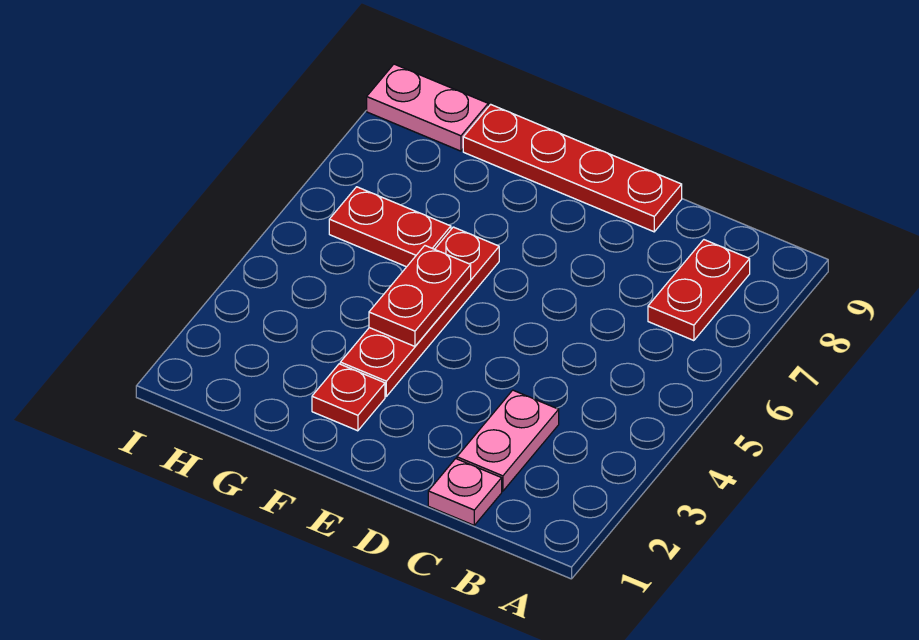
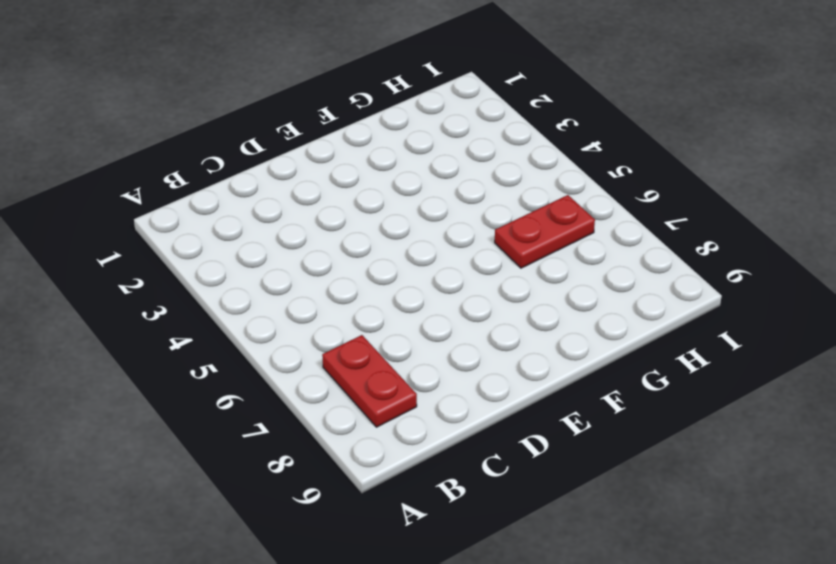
none -> pink plate C1 level 1
none -> pink plate C2:C3 level 1

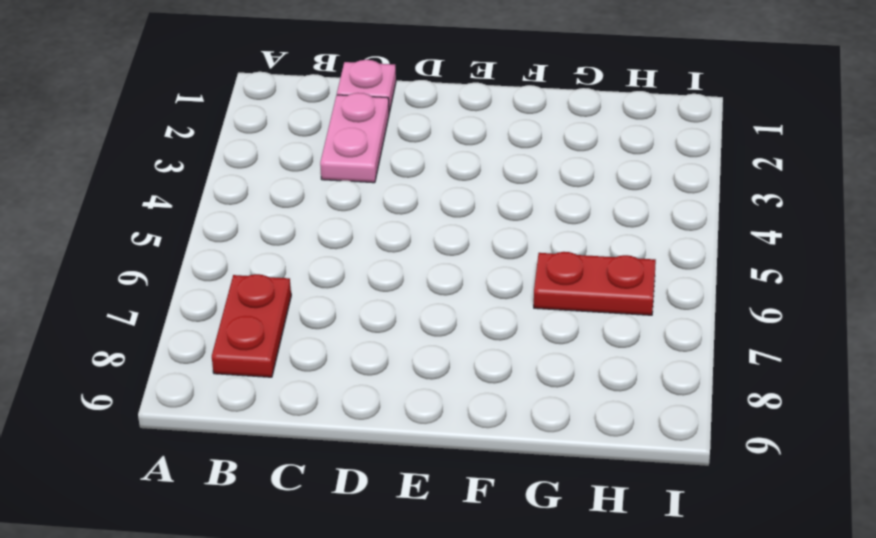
none -> red plate D9:G9 level 1
none -> red plate F2 level 1

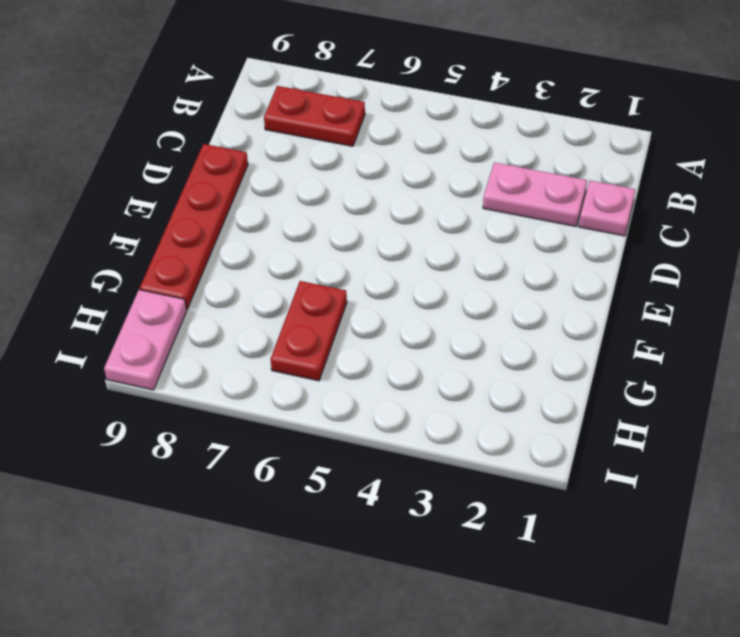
none -> red plate F2 level 1
none -> red plate F3:F6 level 1

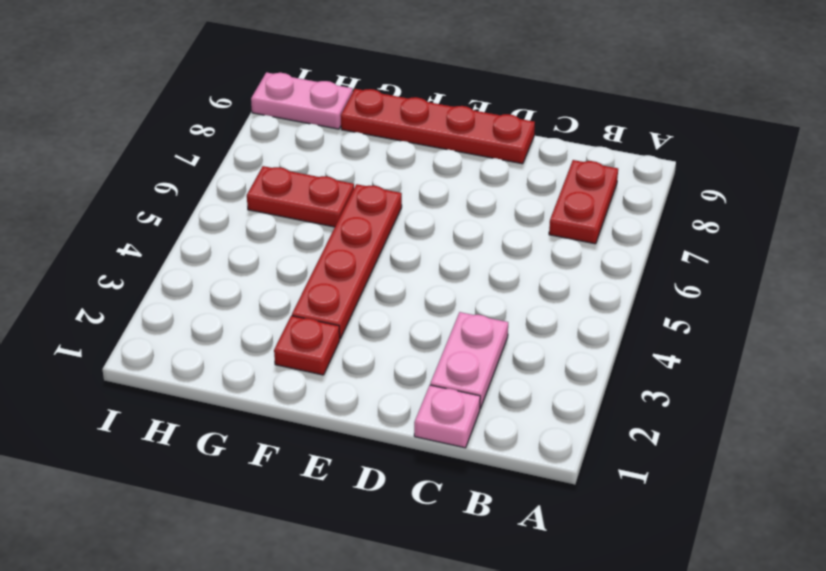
none -> red plate F4:F5 level 2

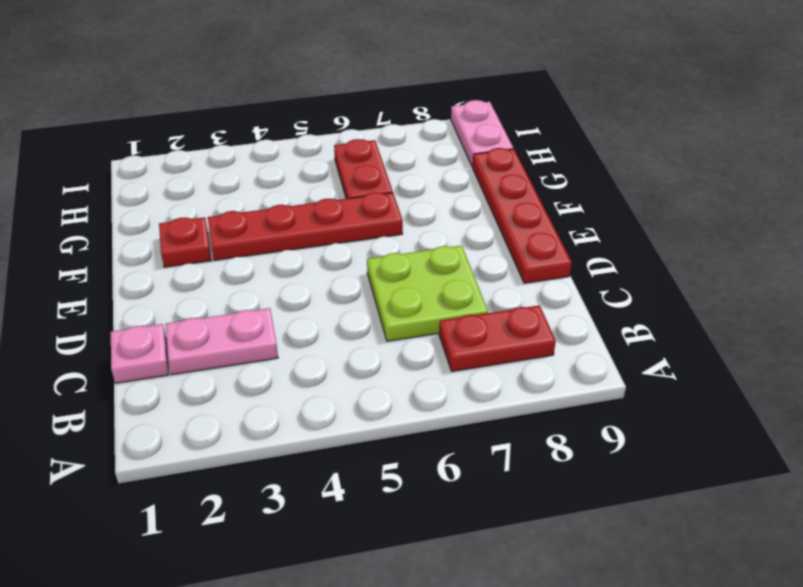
lime plate C6:D7 level 1 -> none
none -> red plate F4:F5 level 2

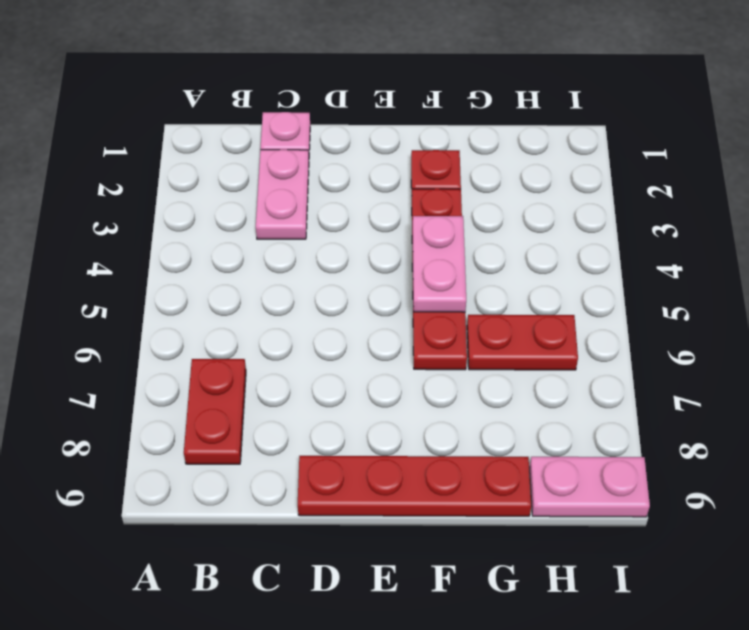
pink plate F4:F5 level 2 -> red plate F4:F5 level 2

